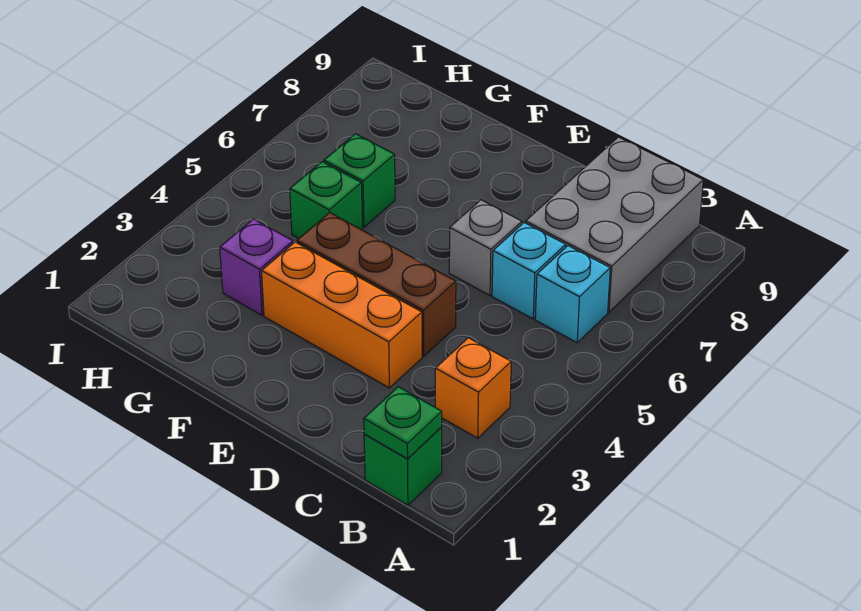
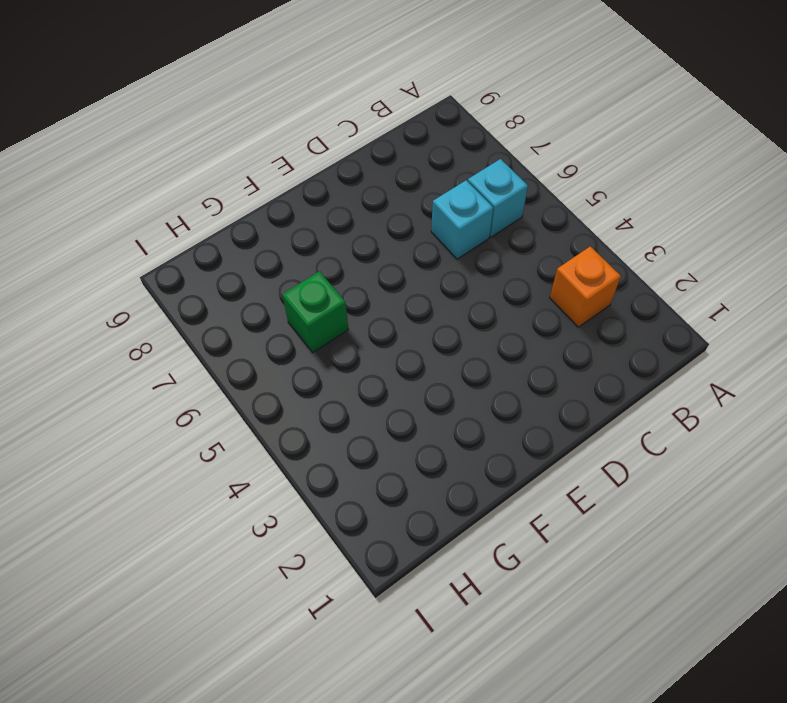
none -> green brick B1 level 1
none -> grey brick B7:C9 level 1
none -> orange brick D3:F3 level 1

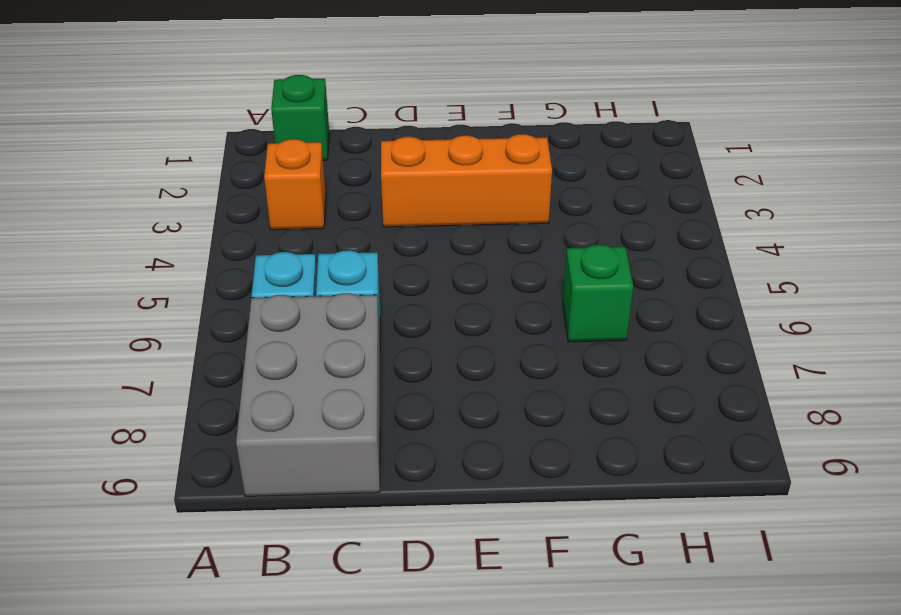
none -> brown brick D4:F4 level 1
none -> grey brick D6 level 1
none -> purple brick G3 level 1

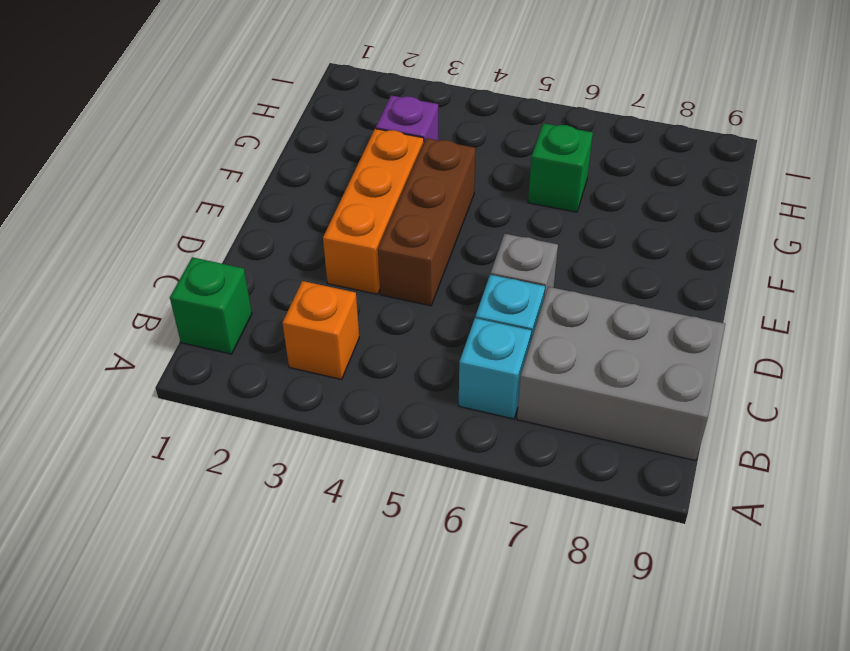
none -> green brick G5 level 1
none -> green plate B1 level 2

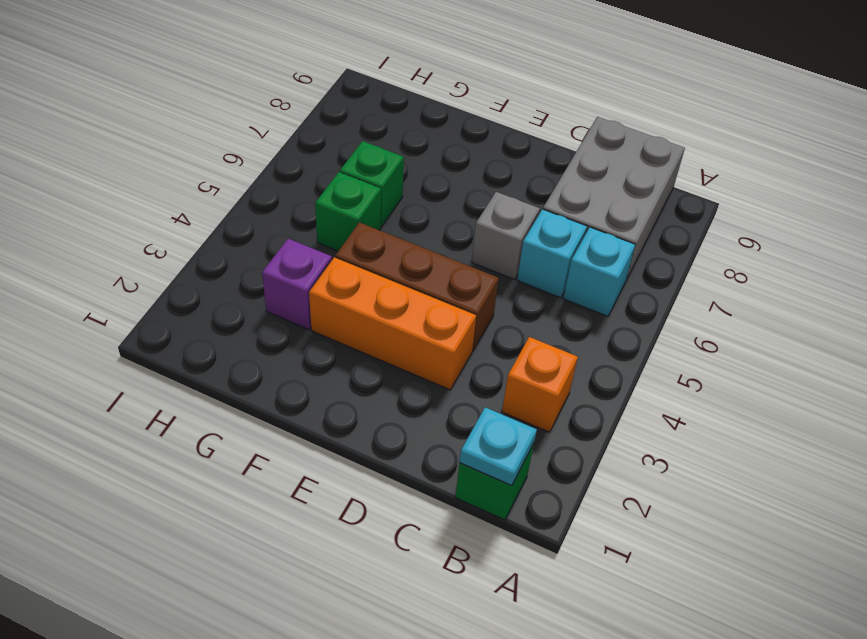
cyan plate B1 level 2 -> green plate B1 level 2

